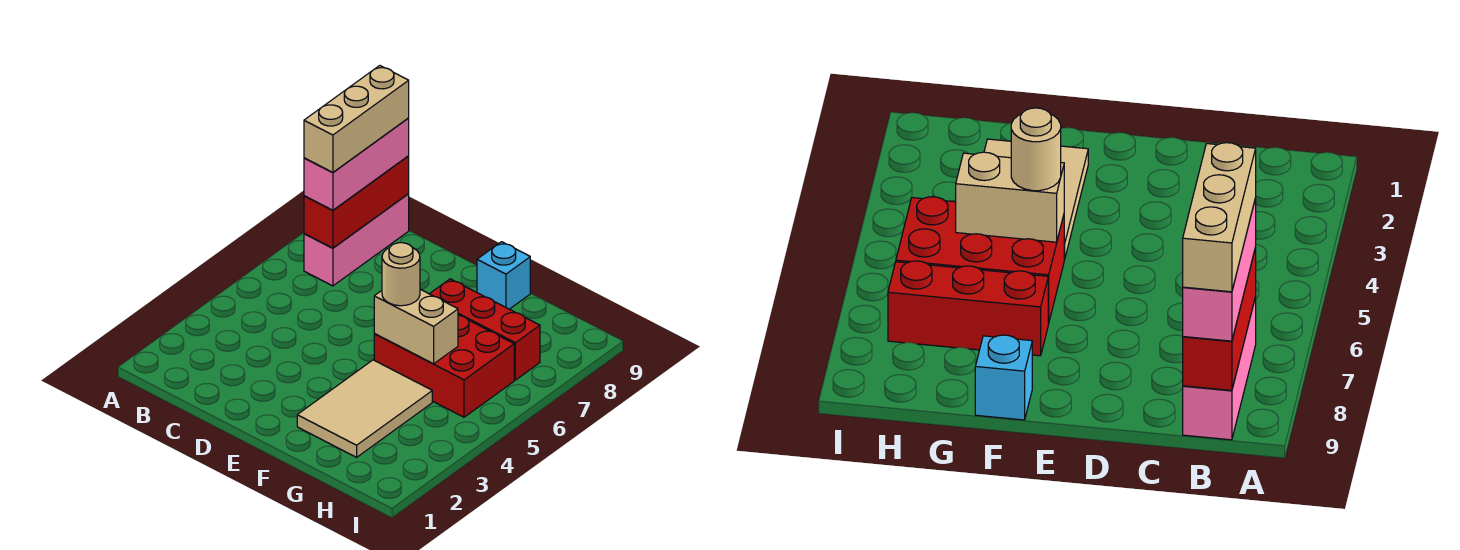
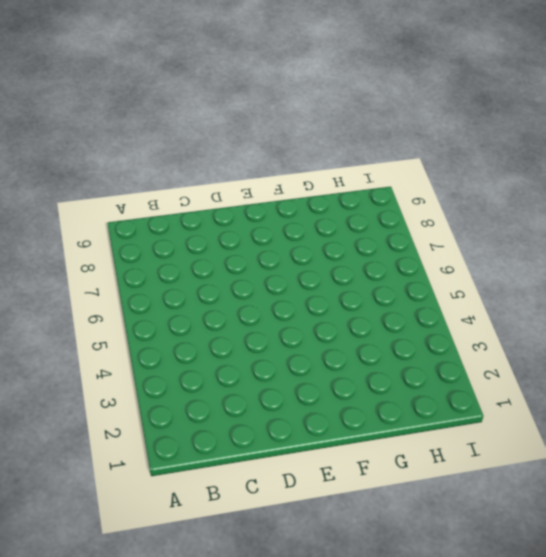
none -> pink brick B7:B9 level 1
none -> tan tile F2:G4 level 1

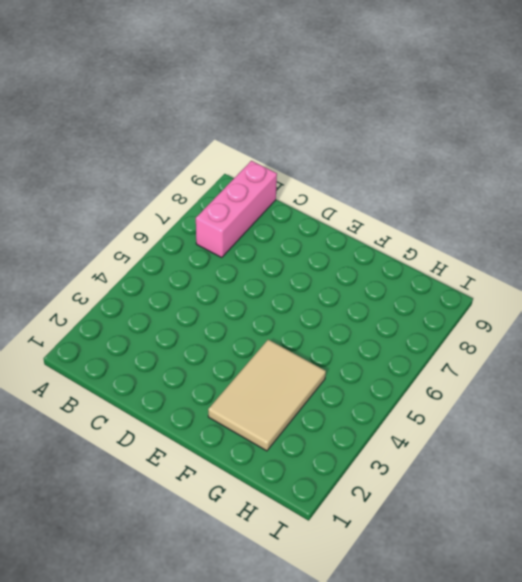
none -> red brick F5:H6 level 1
none -> red brick F7:H7 level 1

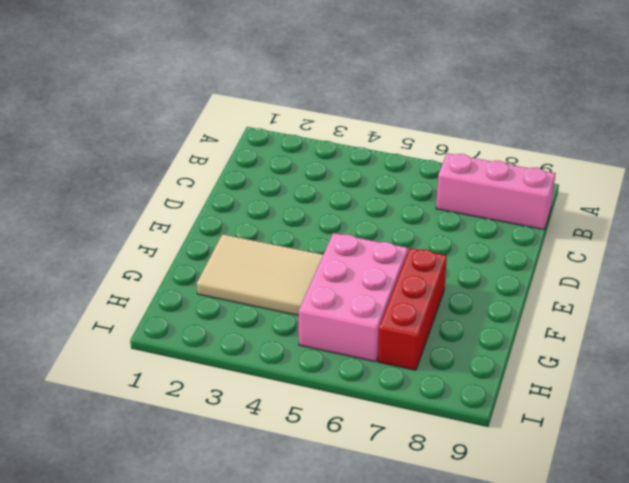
pink brick F5:H6 level 1 -> red brick F5:H6 level 1
none -> cyan brick F9 level 1
none -> red brick B7:B9 level 2

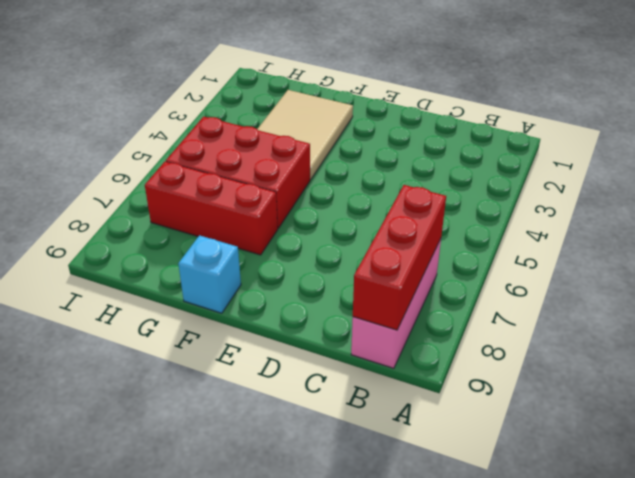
none -> tan brick F5:G5 level 2
none -> pink brick B7:B9 level 3

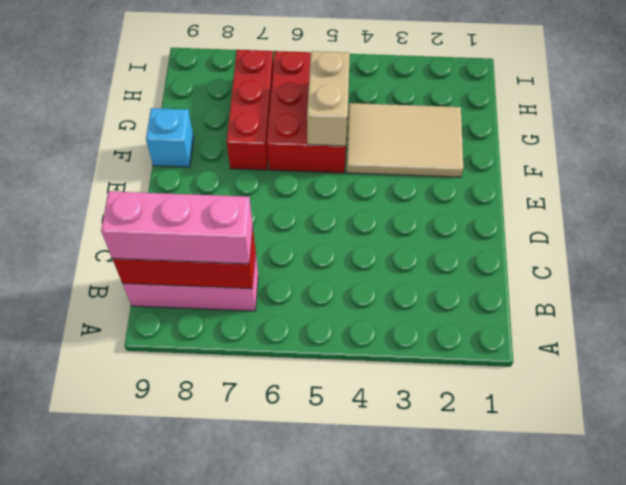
none -> tan round brick F5 level 3
none -> tan brick B7:B9 level 4

